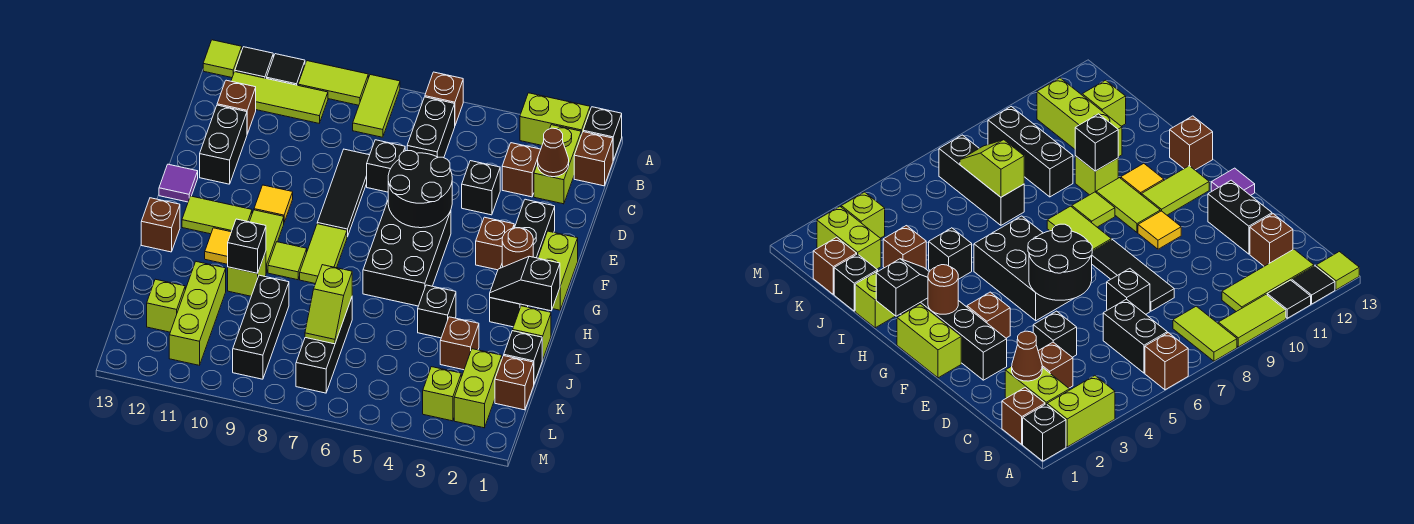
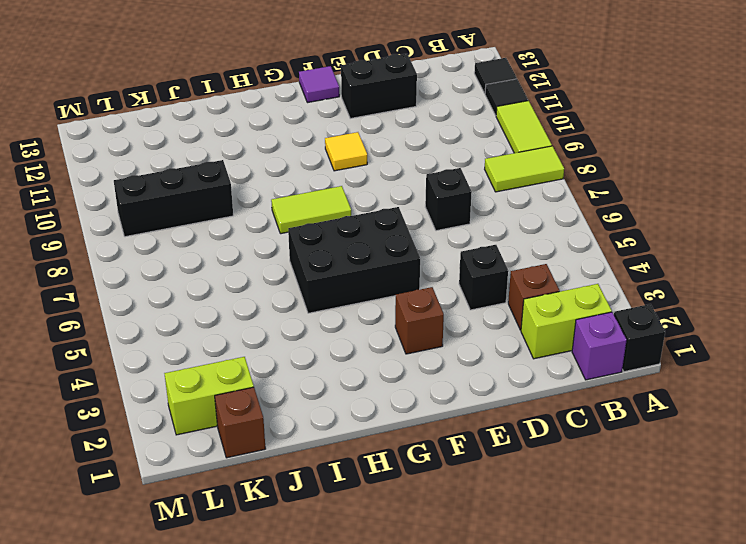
purple brick B1 level 1 -> brown brick B1 level 1
none -> lime brick A2:A3 level 1
none -> brown brick A6 level 1
none -> lime tile A13 level 1
none -> black brick B6:C6 level 1

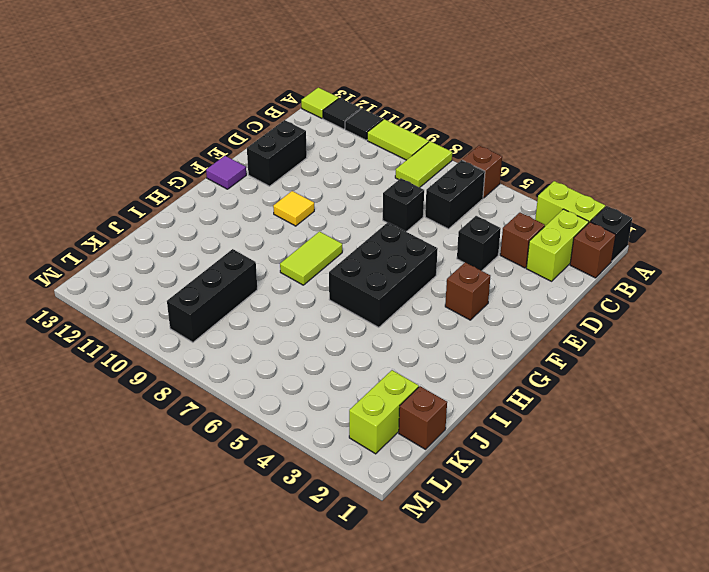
none -> lime tile B10:B12 level 1
none -> brown brick C12 level 1
none -> black tile D8:F8 level 1
none -> black brick E2:H2 level 1

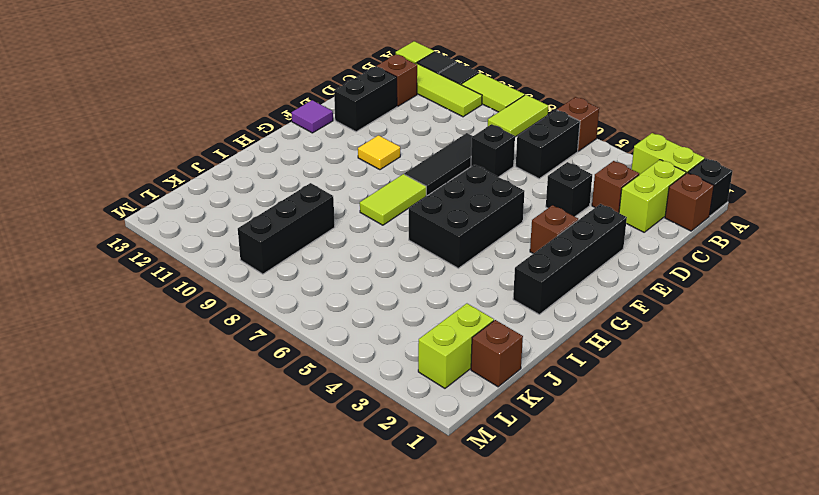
none -> lime brick F1:G1 level 1
none -> lime tile G10:H10 level 1
none -> lime tile G11:G12 level 1
none -> lime tile H9 level 1

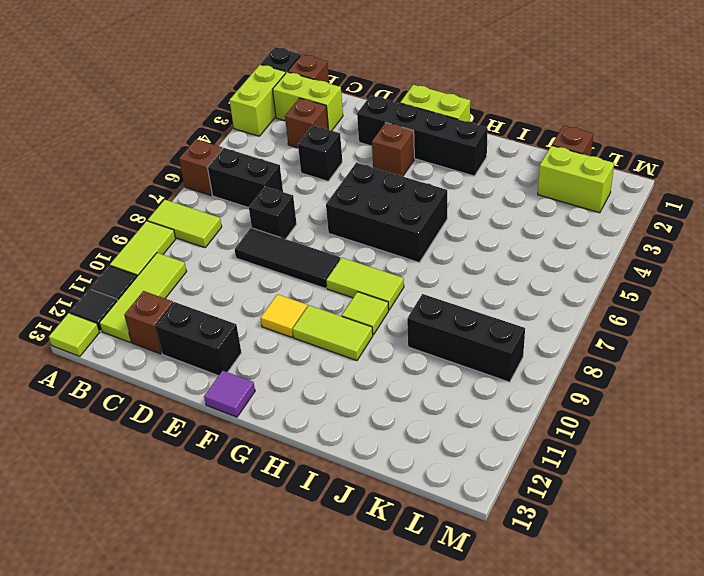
none -> lime tile G11:G12 level 1
none -> yellow tile H11 level 1
none -> brown brick H13 level 1
none -> lime brick I1 level 1

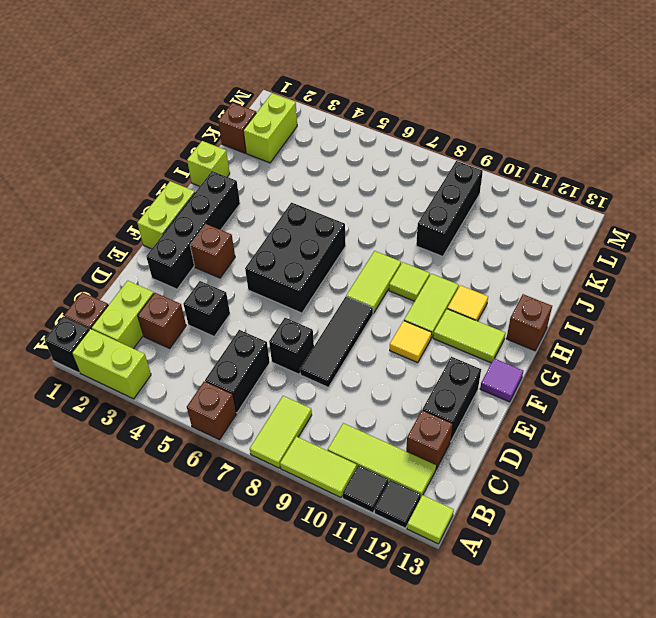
none -> black brick I4 level 1
none -> lime brick I10 level 1
none -> black brick J1 level 1
none -> brown brick J3 level 1

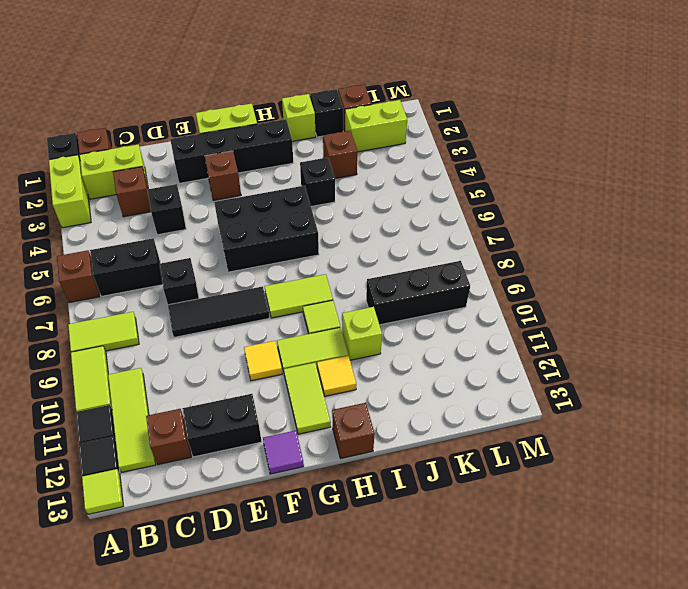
none -> black brick J7:L7 level 1
none -> lime brick J11:L11 level 1
none -> lime brick K12 level 1
none -> lime brick L3 level 1

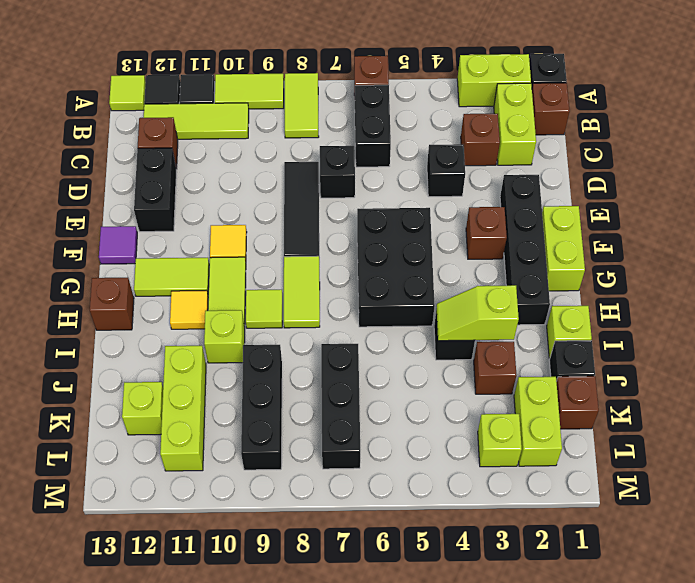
lime slope I3:I4 level 2 top 3 -> lime slope J7:K7 level 2 top J
none -> brown cone C2 level 2
none -> black round brick E5:F6 level 2
none -> brown round brick G2 level 2
none -> black slope H1:H2 level 2 top 1

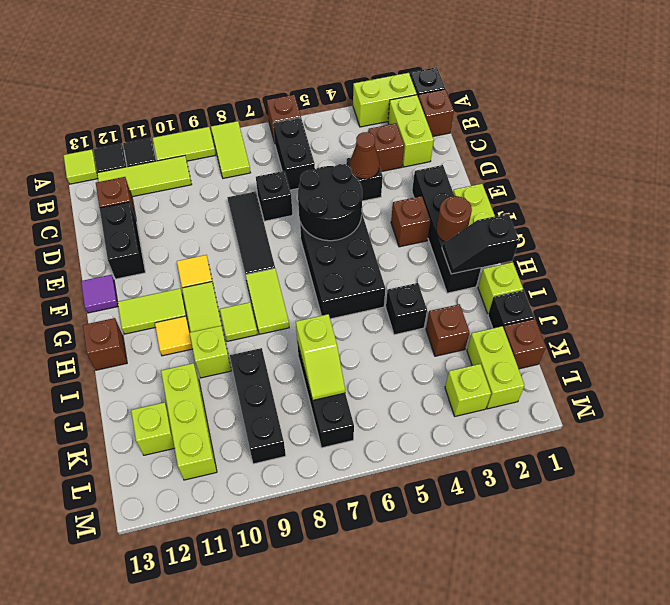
brown cone D4 level 2 -> brown cone C2 level 2
none -> black brick I10 level 2

